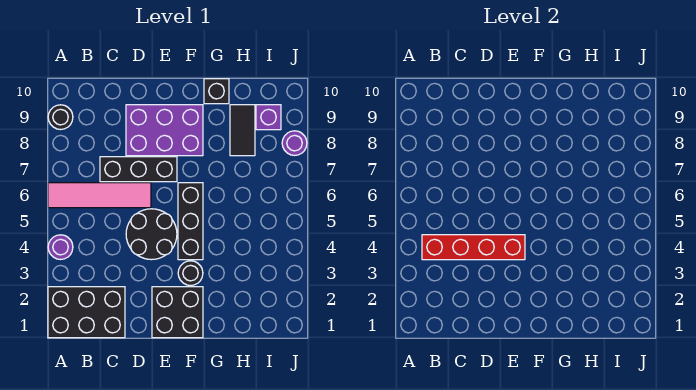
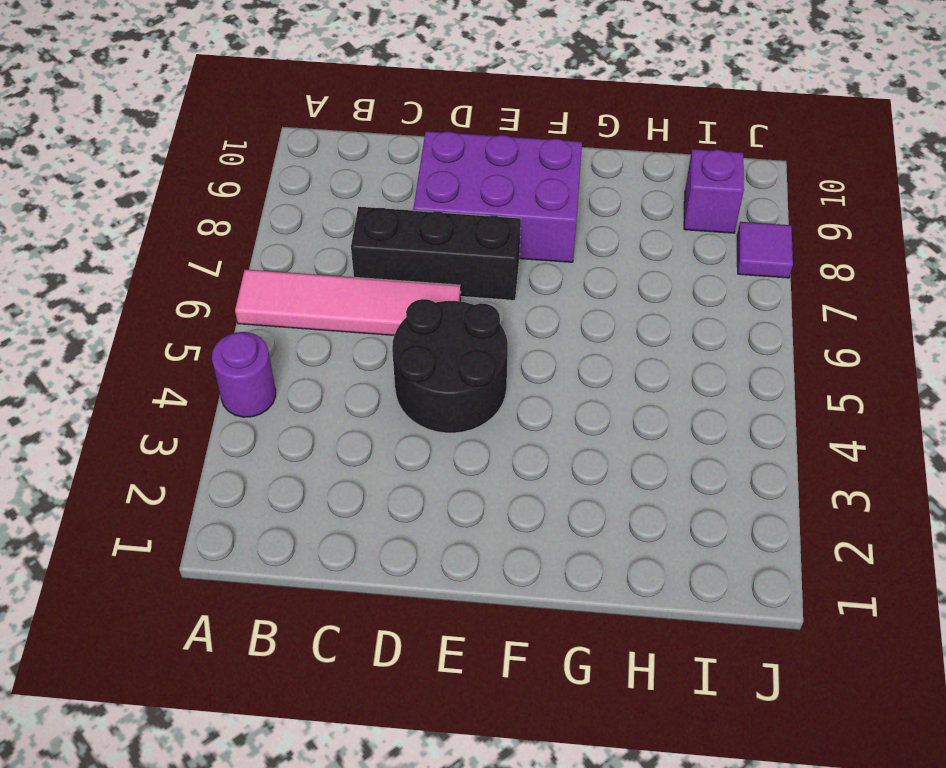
purple tile J8 level 1 -> purple round brick J8 level 1
none -> black brick A1:C2 level 1
none -> black round brick A9 level 1
none -> black brick E1:F2 level 1

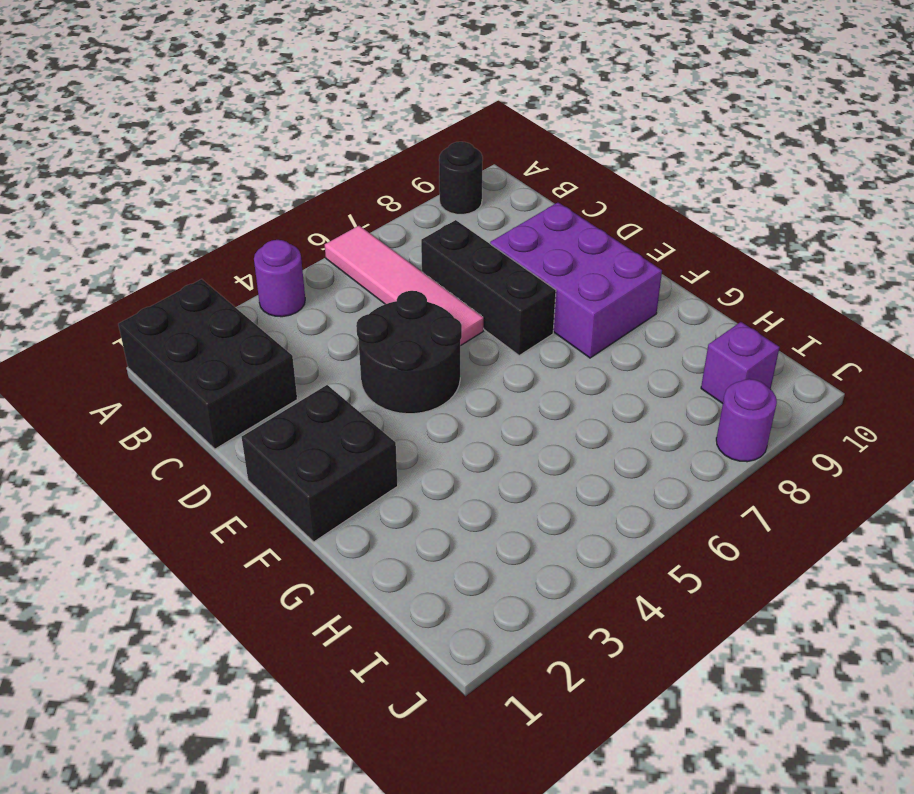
none -> black round brick F3 level 1
none -> black brick F4:F6 level 1
none -> black brick G10 level 1

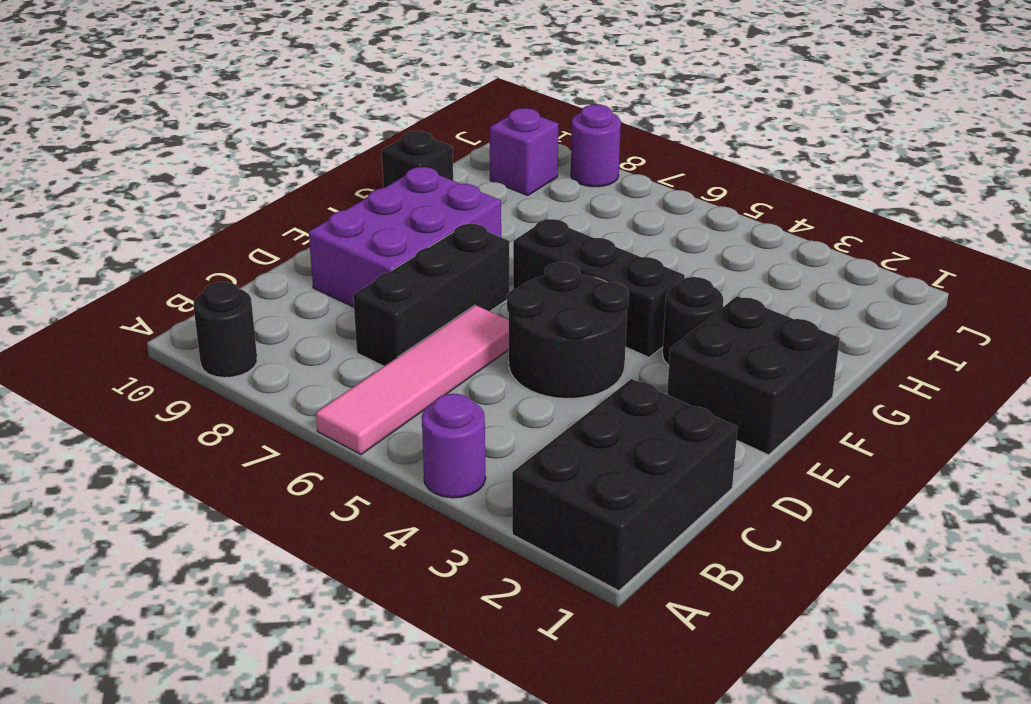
none -> black tile H8:H9 level 1
none -> red brick B4:E4 level 2

